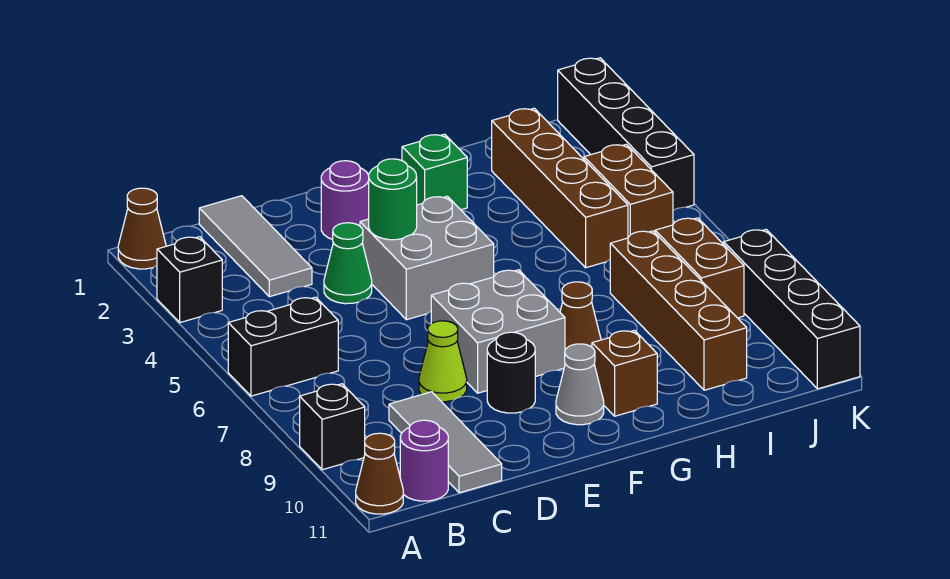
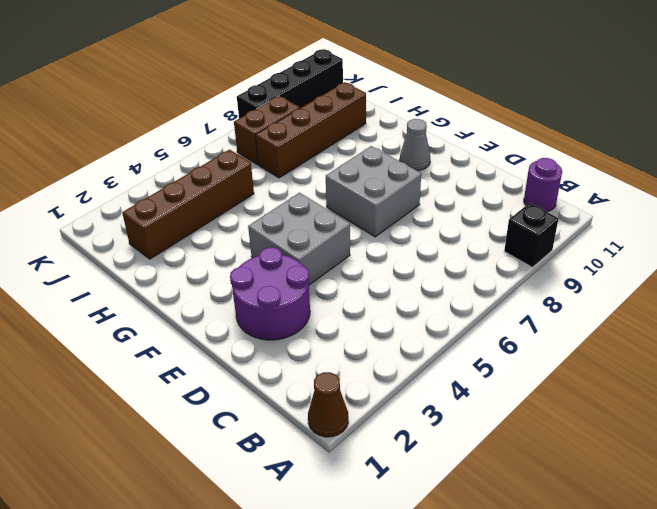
purple round brick D2:E3 level 1 -> purple round brick E2 level 1
none -> black brick A3 level 1
none -> black brick A6:B6 level 1
none -> brown cone A11 level 1

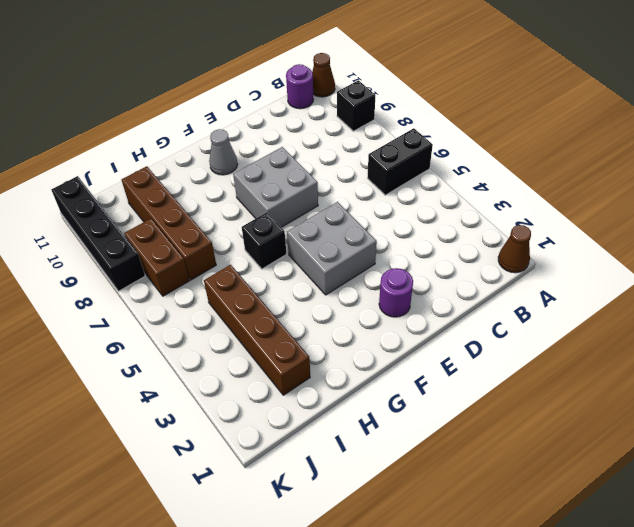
black brick G6 level 1 -> black brick A3 level 1
none -> grey tile C1:C3 level 1
none -> grey tile C9:C11 level 1
none -> green cone D4 level 1

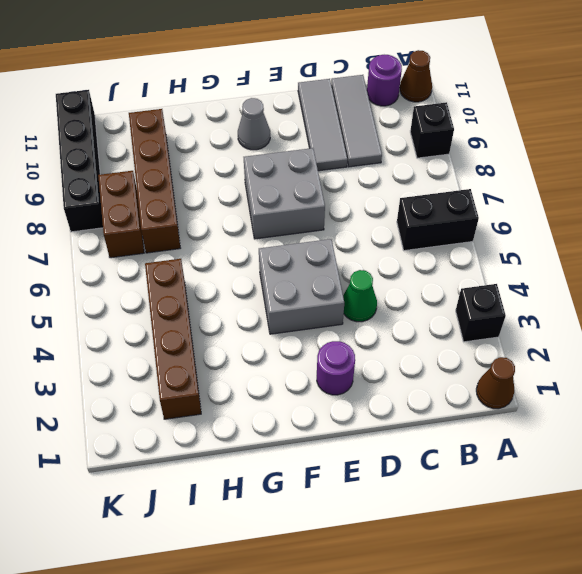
grey tile D9:D11 level 1 -> grey tile C1:C3 level 1
none -> lime cone D8 level 1
none -> black round brick E9 level 1
none -> green brick G2 level 1

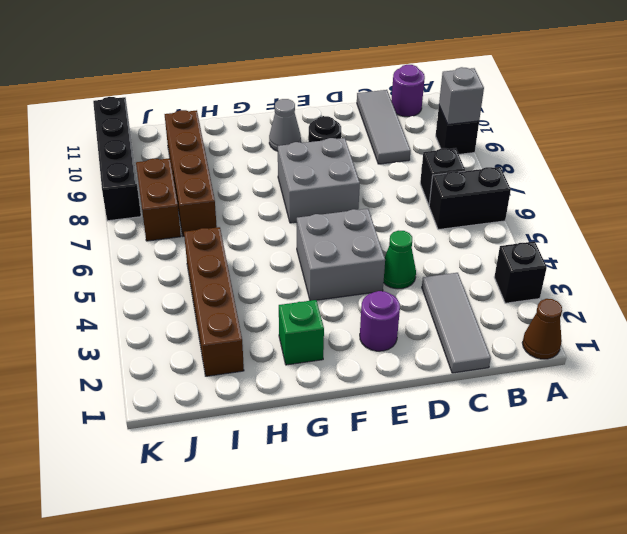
grey brick A9 level 2 -> none
black brick B7 level 1 -> none
none -> brown cone A11 level 1
none -> lime cone D8 level 1
none -> brown cone G8 level 1

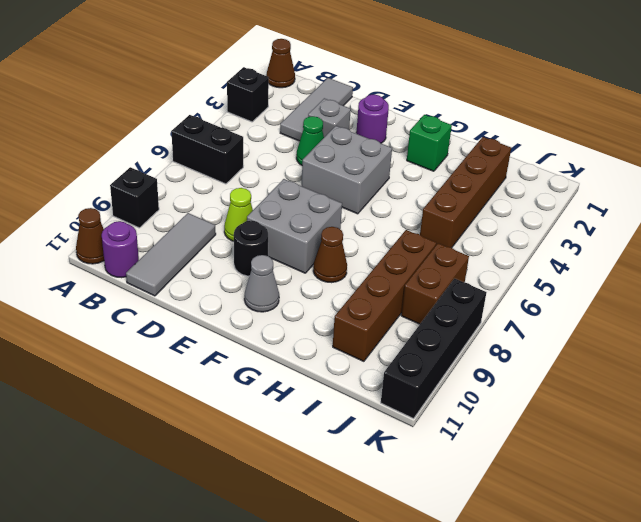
grey brick D3 level 1 -> none
none -> brown brick G10 level 1
none -> brown brick J4:J5 level 1
none -> black brick K1:K4 level 1

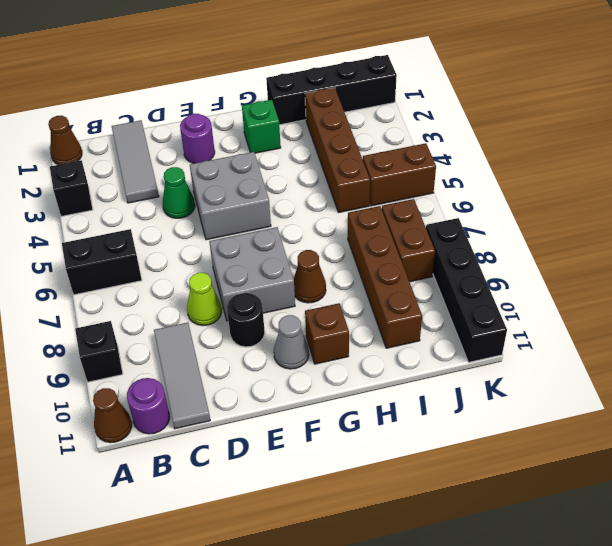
black brick H1:K1 level 1 -> black brick K1:K4 level 1
brown brick J5:K5 level 1 -> brown brick J4:J5 level 1
none -> green round brick E4 level 2

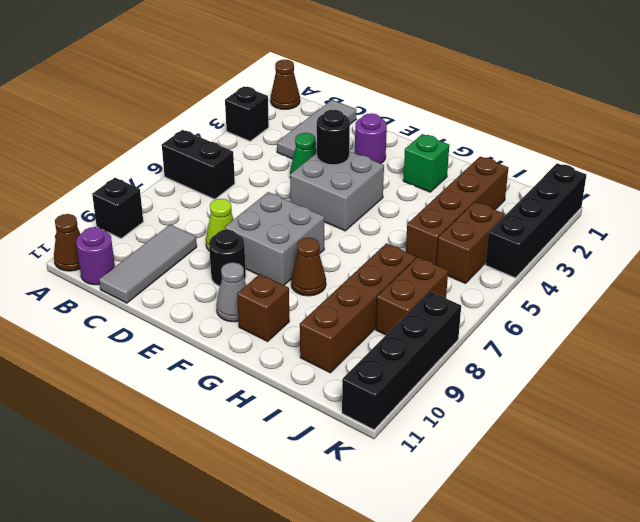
black round brick E4 level 2 -> green round brick E4 level 2

